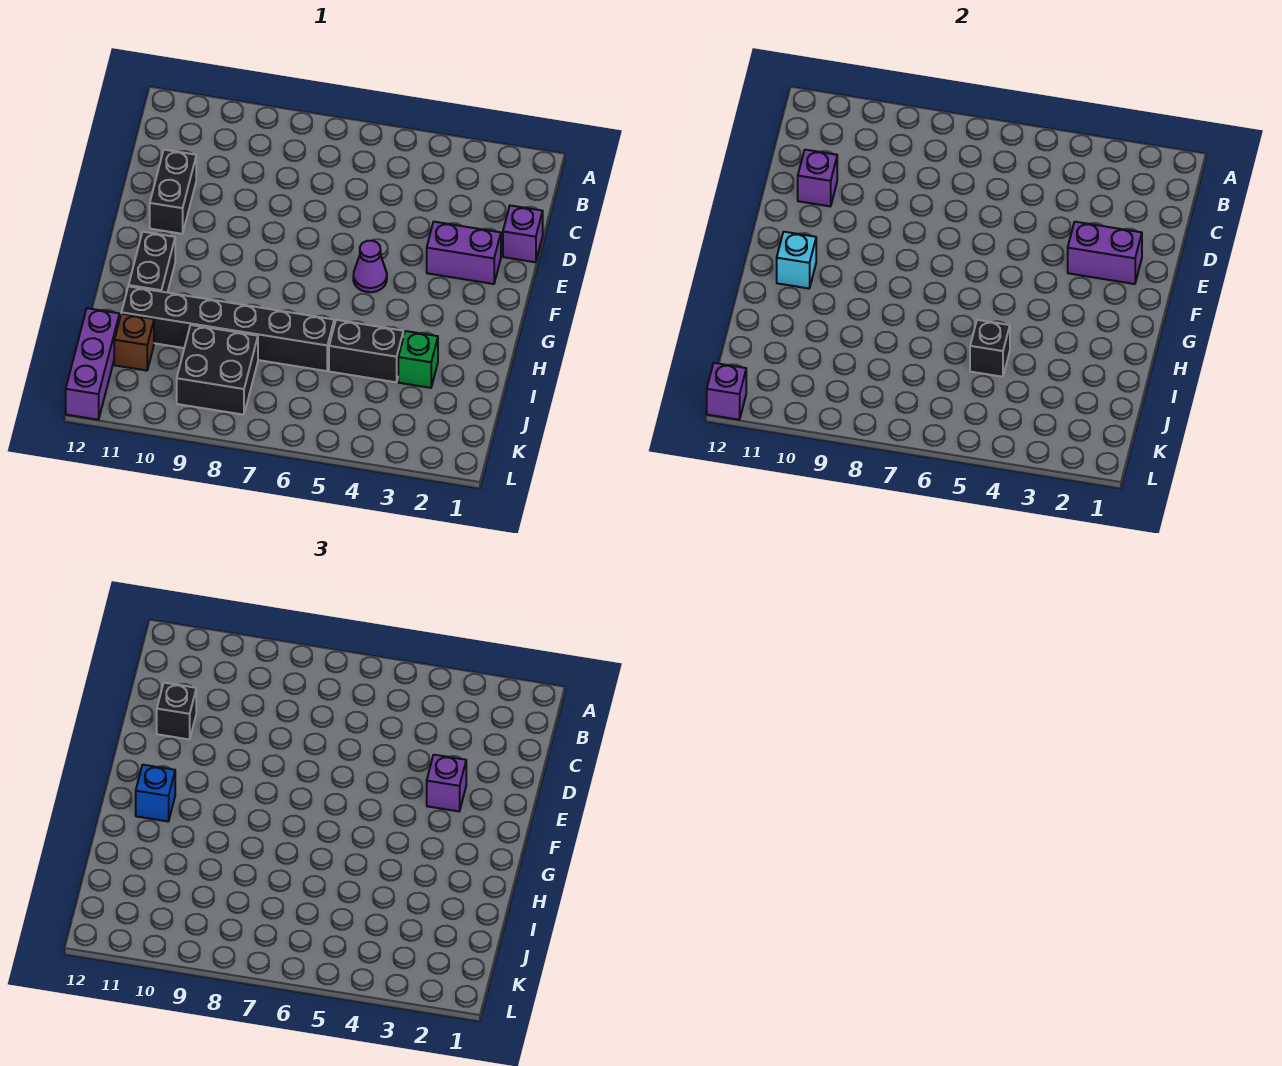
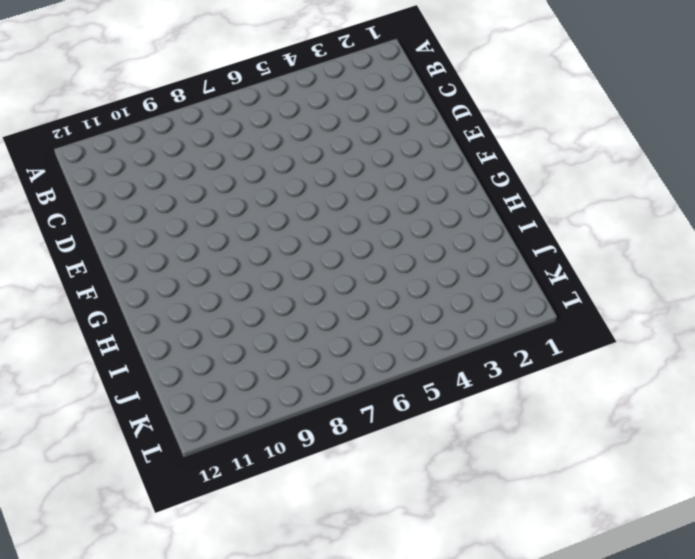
none -> purple brick D1 level 1
none -> black brick D11:E11 level 1
none -> purple brick E2:E3 level 1

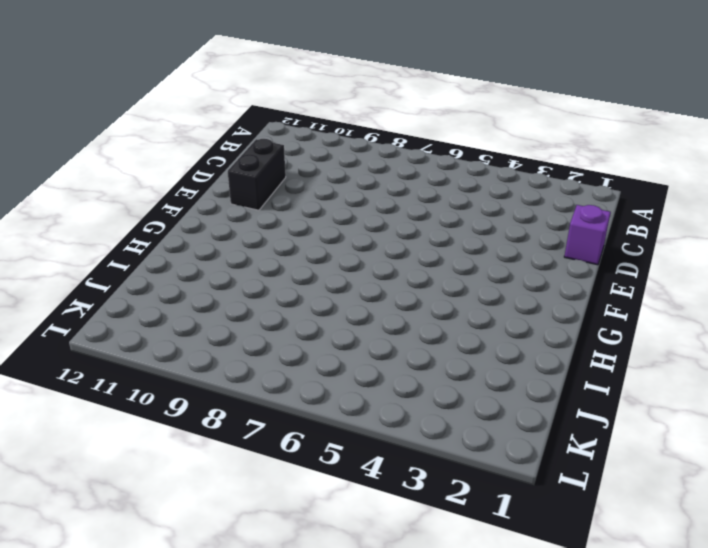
none -> purple brick E2:E3 level 1
none -> purple cone F5 level 1
none -> black brick G11:H11 level 1

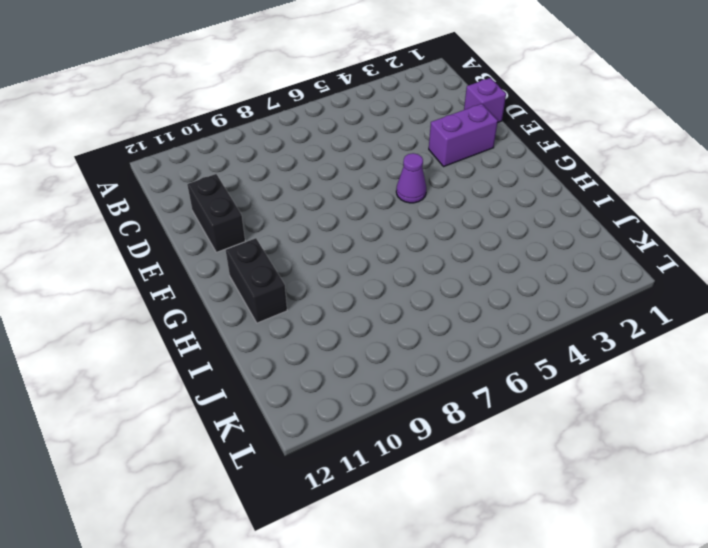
none -> green brick I3 level 1
none -> black brick I4:I5 level 1
none -> black brick I6:I11 level 1

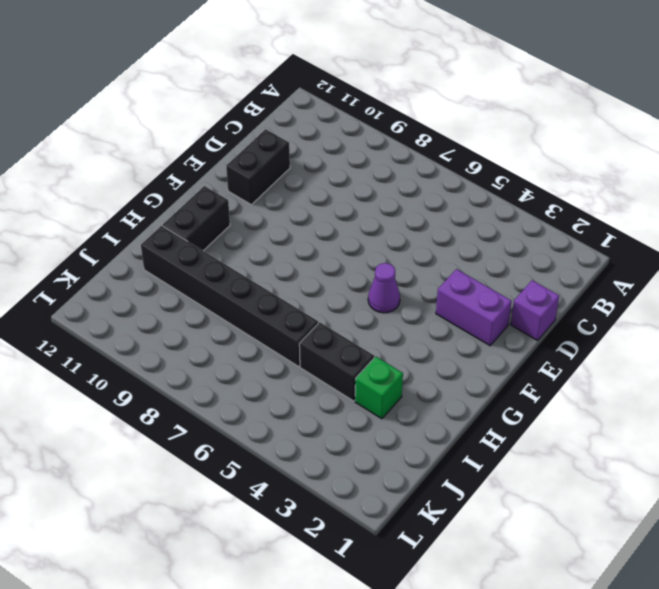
none -> black brick J8:K9 level 1
none -> brown brick J11 level 1
none -> purple brick J12:L12 level 1

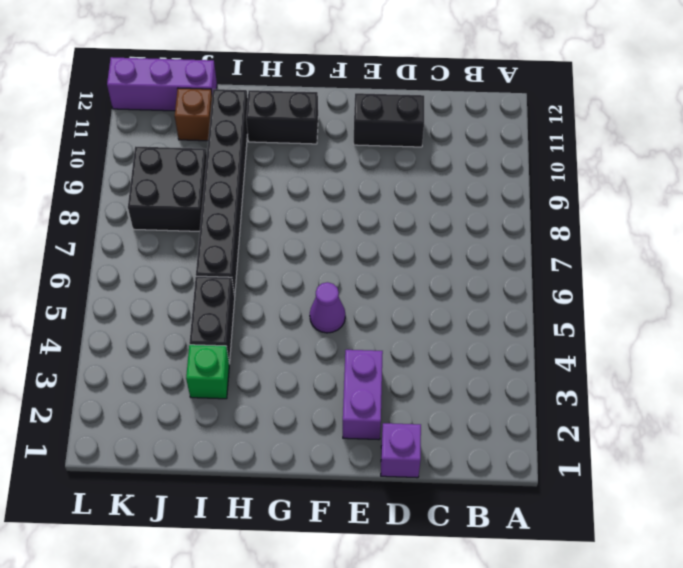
none -> purple brick D11 level 2
none -> purple brick E2:E3 level 2
none -> cyan brick G11 level 2

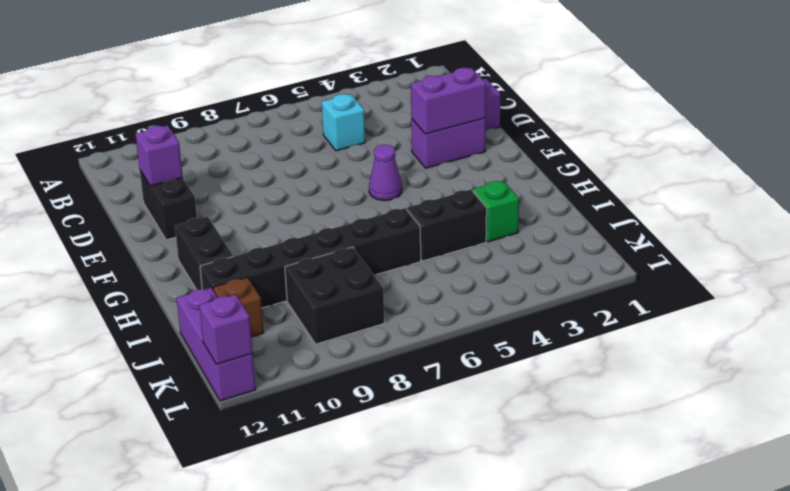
cyan brick C5 level 1 -> cyan brick G11 level 2
none -> black brick I5 level 2
none -> black brick D11 level 3
none -> purple brick E3 level 3

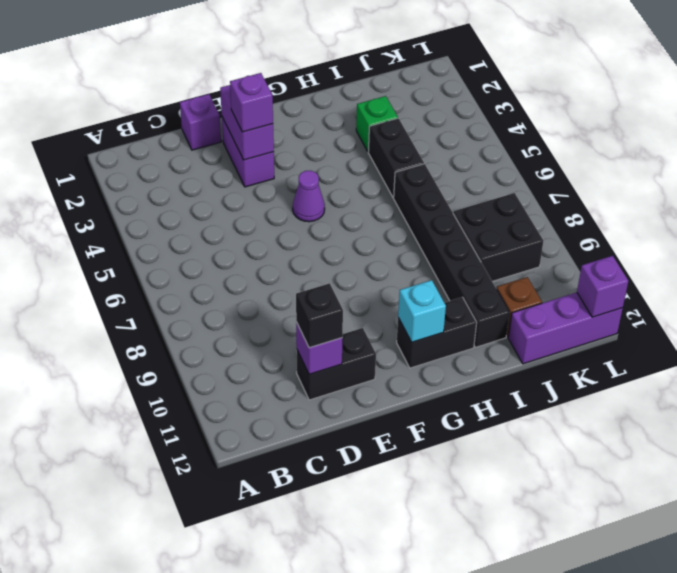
none -> black brick I5 level 2
none -> blue brick G11 level 3

